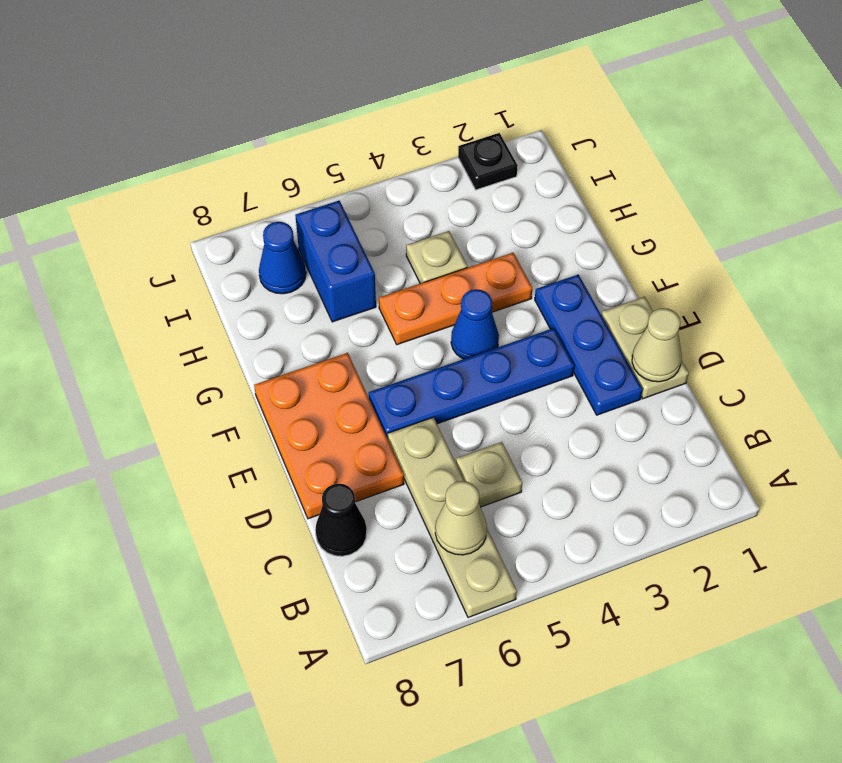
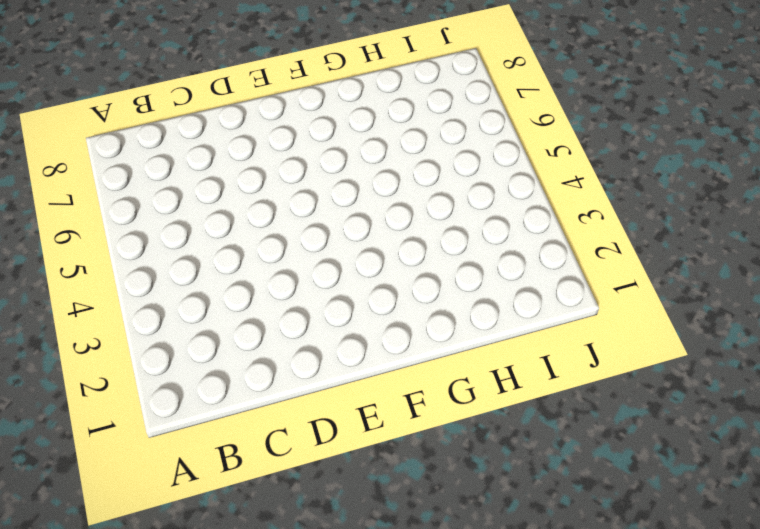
none -> tan plate A6:D6 level 1
none -> tan plate C5 level 1
none -> black cone C8 level 1

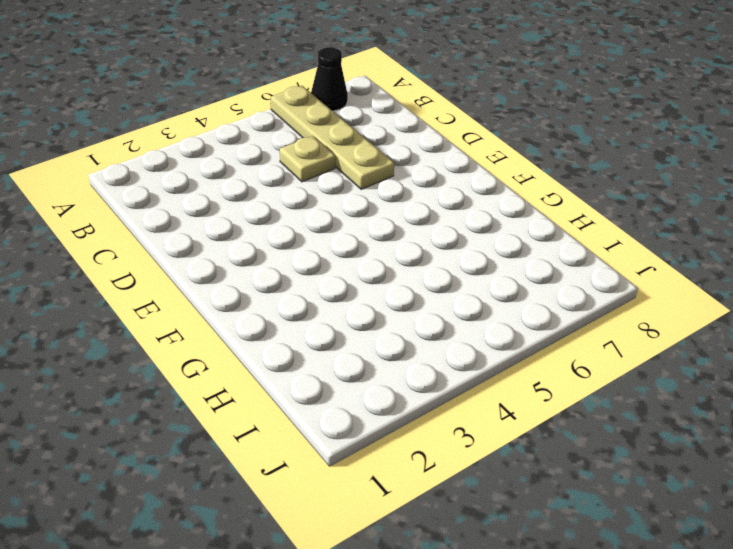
black cone A7 level 1 -> black cone C8 level 1
none -> tan plate D1:E1 level 1
none -> blue plate D2:F2 level 1
none -> orange plate D7:F8 level 1

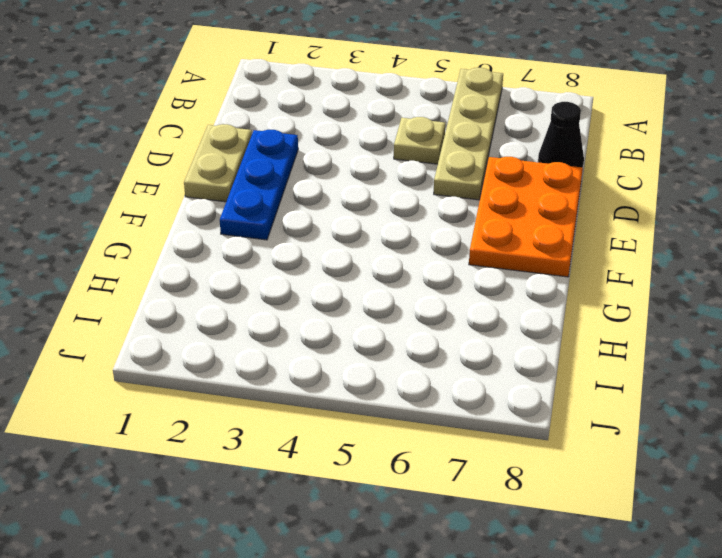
none -> blue plate E3:E6 level 1
none -> blue cone F4 level 1
none -> orange plate G3:G5 level 1

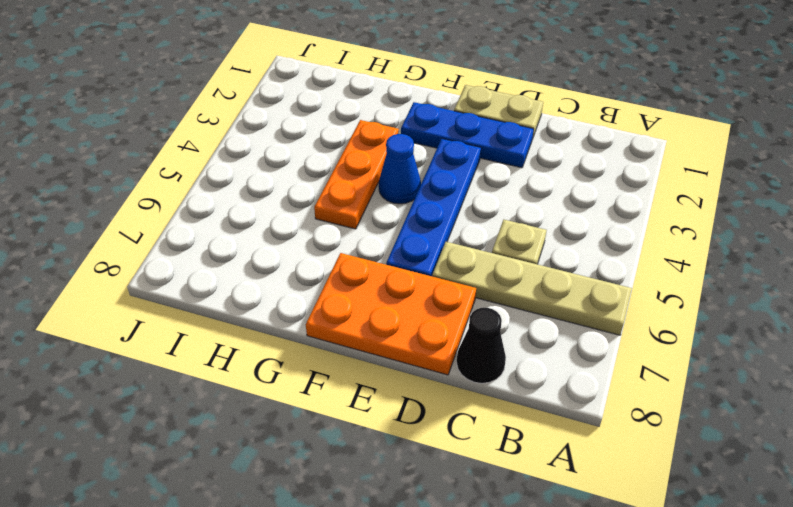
none -> tan plate H4 level 1
none -> blue brick H6:I6 level 1
none -> blue cone I7 level 1

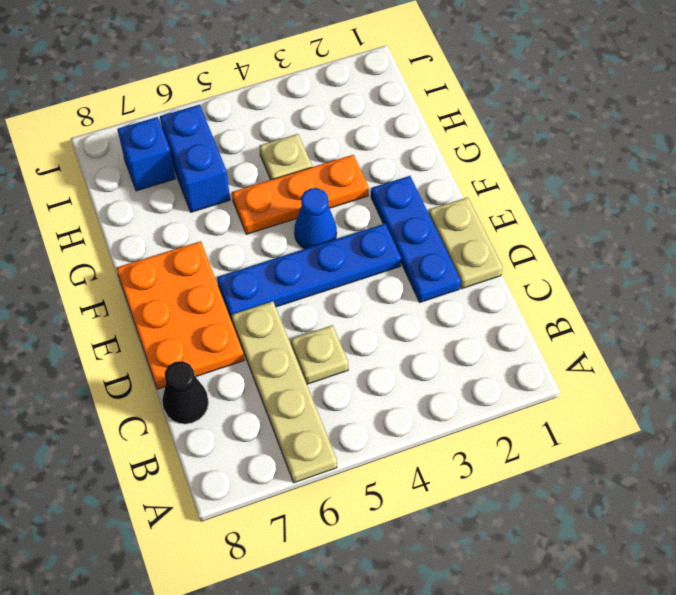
blue brick I7 level 1 -> blue cone I7 level 1
none -> black plate J2 level 1
none -> tan cone B6 level 2
none -> tan cone D1 level 2

